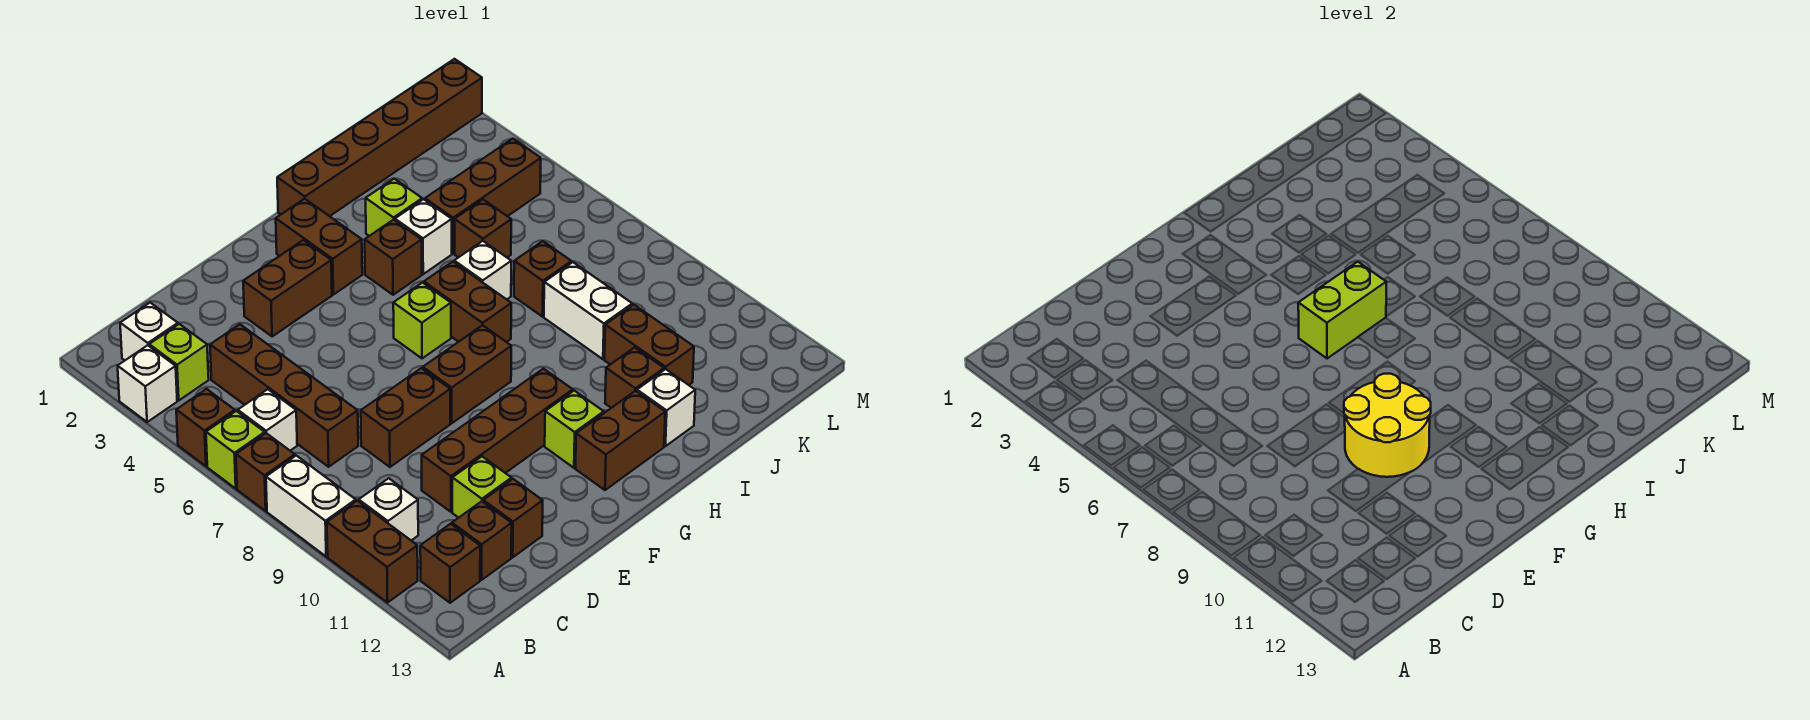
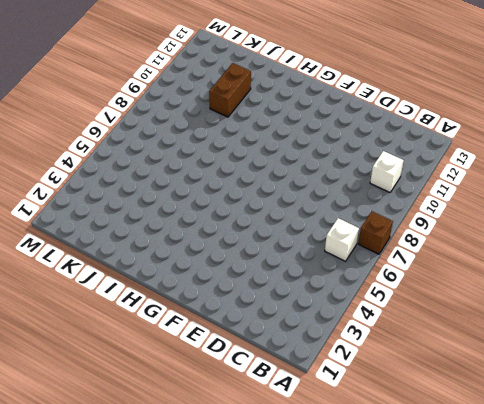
none -> white brick A3 level 1
none -> brown brick A5 level 1
none -> lime brick A6 level 1
none -> white brick A8:A9 level 1

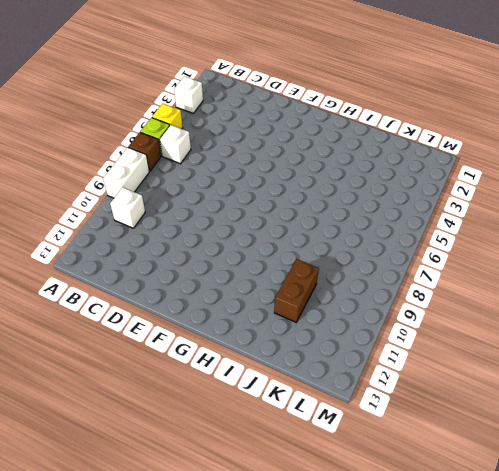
yellow brick A5 level 1 -> brown brick A5 level 1
none -> brown brick A10:A11 level 1
none -> white brick B2 level 1
none -> lime brick B3 level 1
none -> brown brick B12 level 1

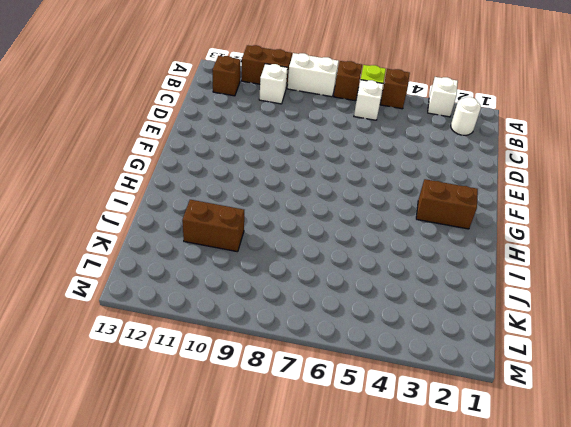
white round brick B2 level 1 -> white brick B2 level 1
none -> lime brick B3 level 1
none -> brown brick C4:C7 level 1
none -> brown brick C12 level 1
none -> brown brick D8:E8 level 1

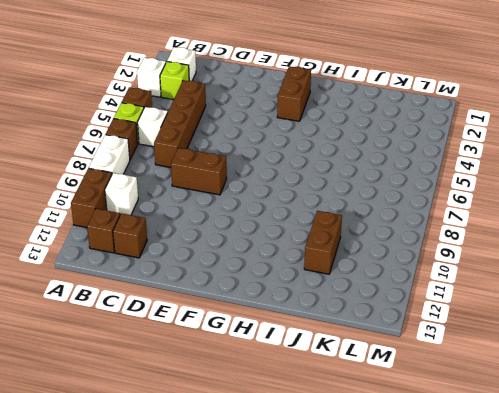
none -> brown brick D10:G10 level 1
none -> lime brick D11 level 1
none -> brown brick D12 level 1
none -> brown brick E3:F3 level 1

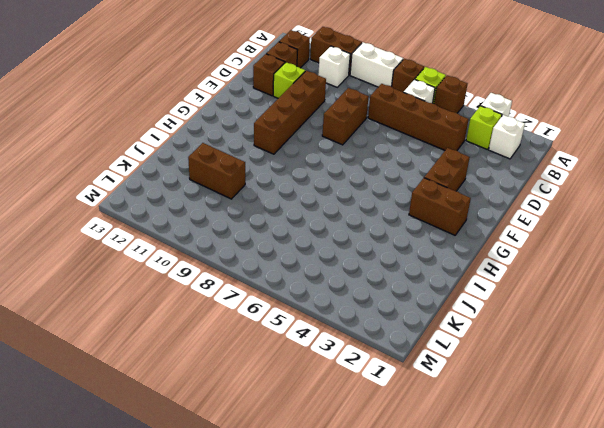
none -> brown brick F8:G8 level 1
none -> lime brick G6 level 1
none -> lime brick G11 level 1
none -> brown brick G12:H12 level 1

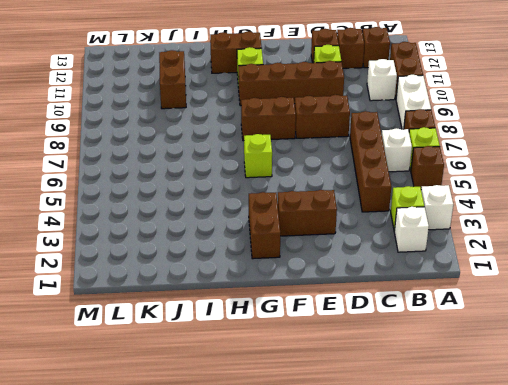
none -> brown brick H1:M1 level 1
none -> brown brick H4 level 1
none -> brown brick H6:H7 level 1
none -> lime brick I3 level 1

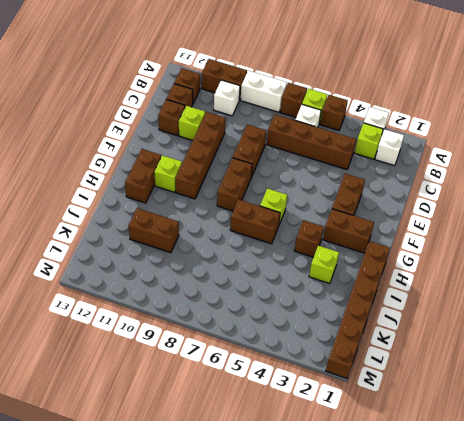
none -> white brick I4 level 1
none -> white brick I6 level 1
none -> brown brick I11 level 1
none -> white brick I12 level 1

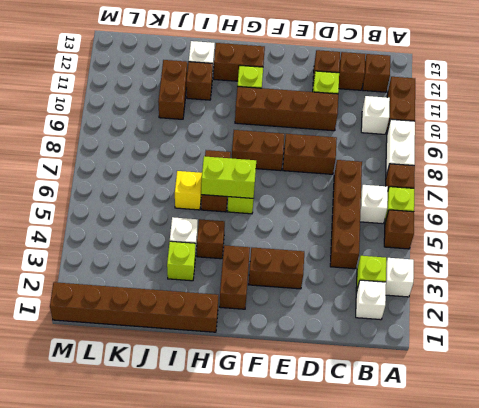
yellow brick I6 level 1 -> white brick I6 level 1
none -> brown brick J4:L4 level 1
none -> brown brick J5 level 1
none -> brown brick J7 level 1
none -> white brick J8:J9 level 1

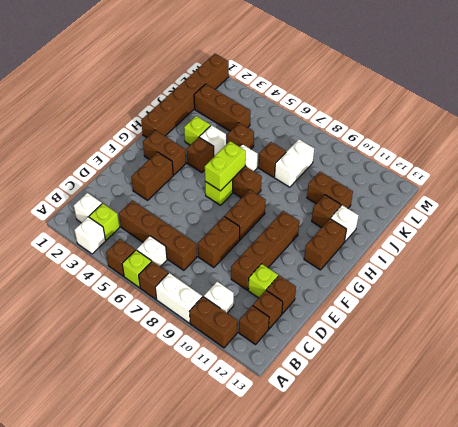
white brick J8:K8 level 1 -> white brick J8:J9 level 1
brown brick K2:K4 level 1 -> brown brick J4:L4 level 1
none -> lime brick G11 level 1
none -> yellow round brick E9:F10 level 2

